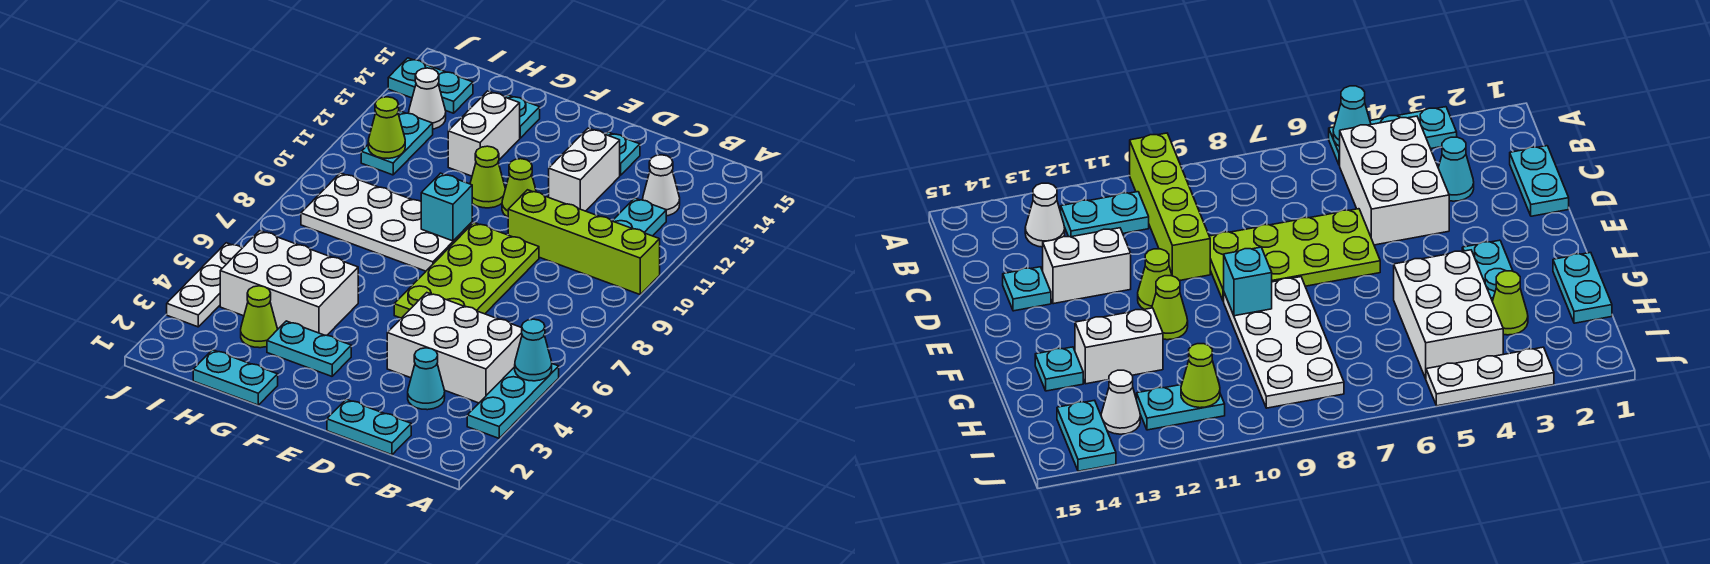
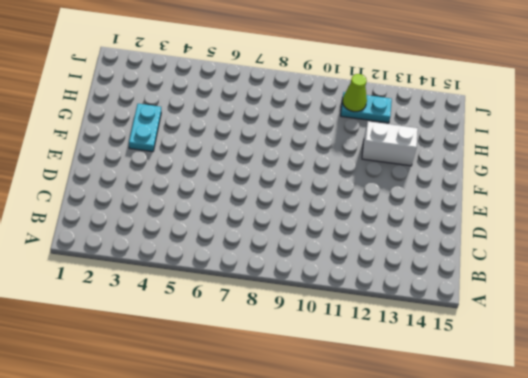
none -> cyan plate A3:A5 level 1
none -> lime brick A10:D10 level 1
none -> white brick B4:D5 level 1

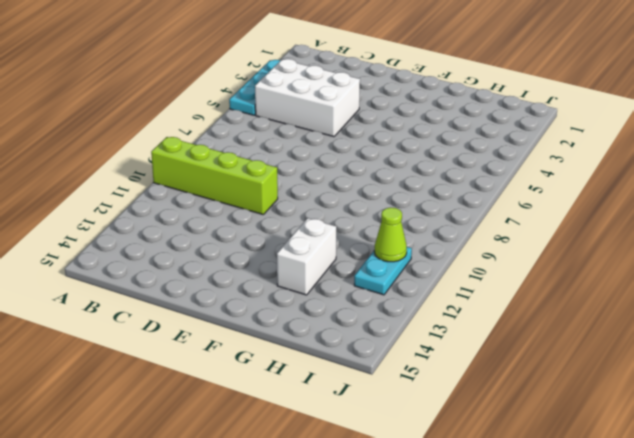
none -> cyan plate B11:B12 level 1
none -> white cone B13 level 1
none -> cyan plate C1:D1 level 1

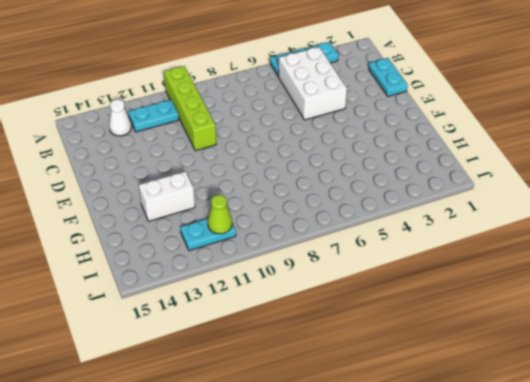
none -> cyan cone C3 level 1
none -> lime plate D6:E9 level 1
none -> white brick D12:D13 level 1

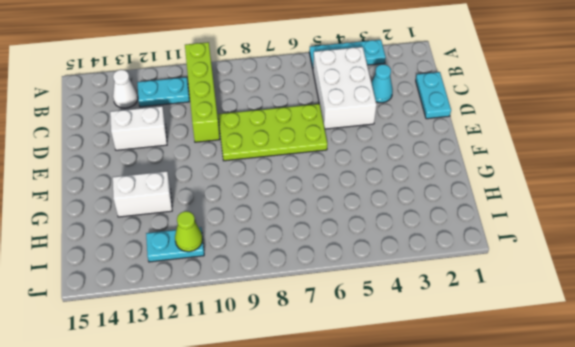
none -> cyan plate D14 level 1
none -> lime cone E11 level 1
none -> cyan plate F3:G3 level 1

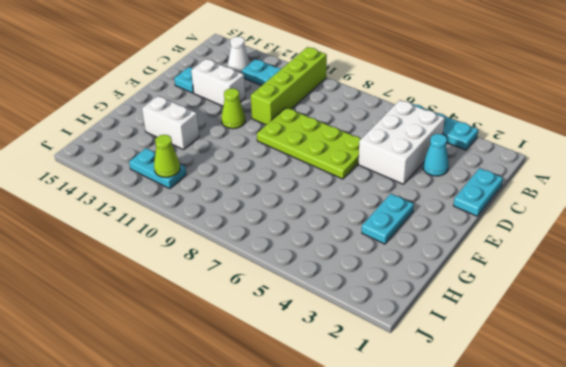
none -> white plate F8:I9 level 1
none -> lime cone F11 level 1
none -> cyan plate G1:H1 level 1

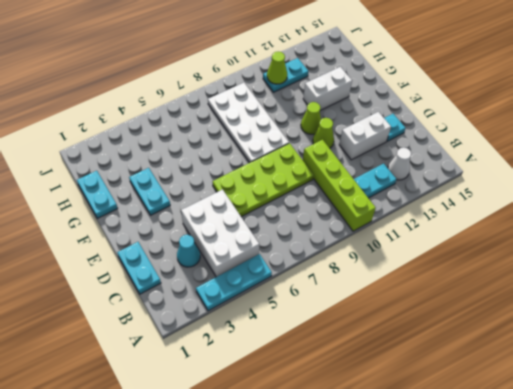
none -> white brick G4:I5 level 1
none -> cyan plate G14 level 1
none -> lime cone H3 level 1

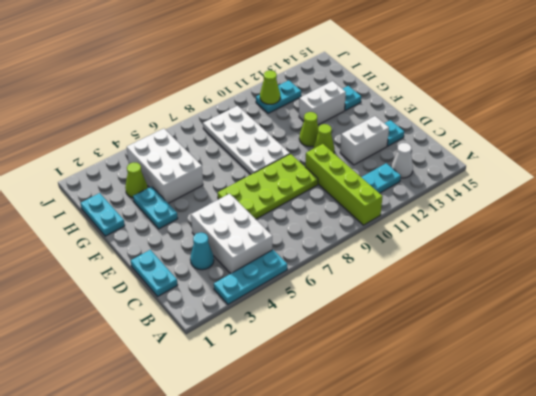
none -> white cone I13 level 1
none -> cyan plate I14:J14 level 1
none -> white plate J3:J5 level 1

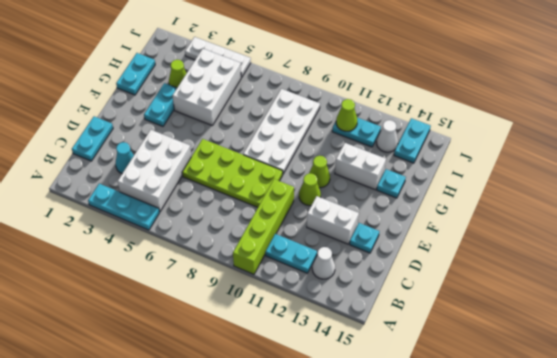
none -> cyan cone A5 level 2
none -> cyan brick F9 level 2

